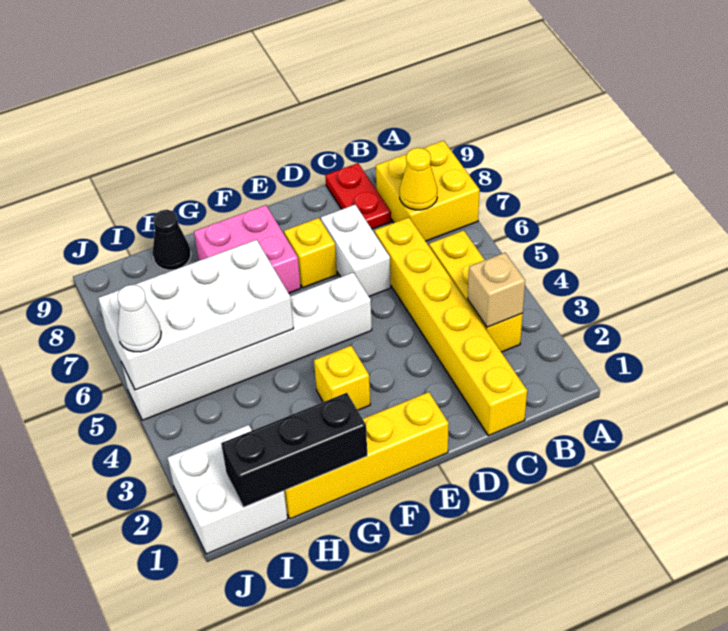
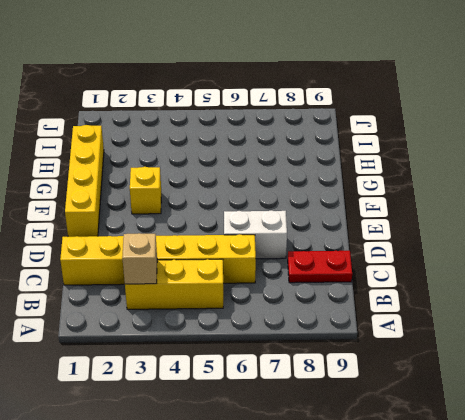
none -> yellow brick A7:B8 level 1
none -> white brick E5:J5 level 1
none -> yellow brick E7 level 1

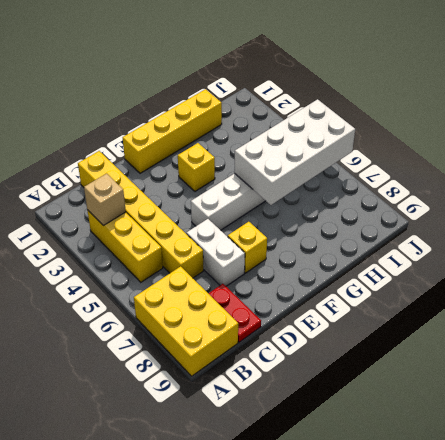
yellow brick A7:B9 level 1 -> yellow brick A7:B8 level 1
none -> pink brick F7:G8 level 1
none -> black cone H9 level 1
none -> white brick I1:J2 level 1

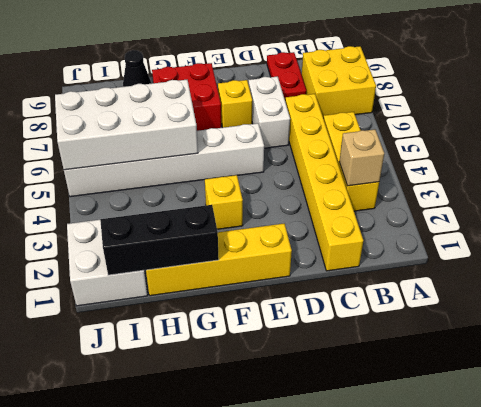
red brick F7:G8 level 1 -> pink brick F7:G8 level 1
none -> yellow cone B7 level 2
none -> white cone J5 level 3

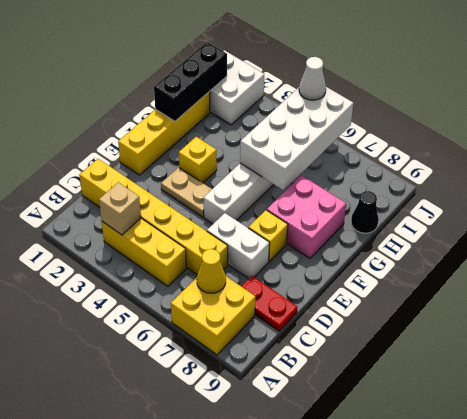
tan plate E3:E4 level 1 -> none

